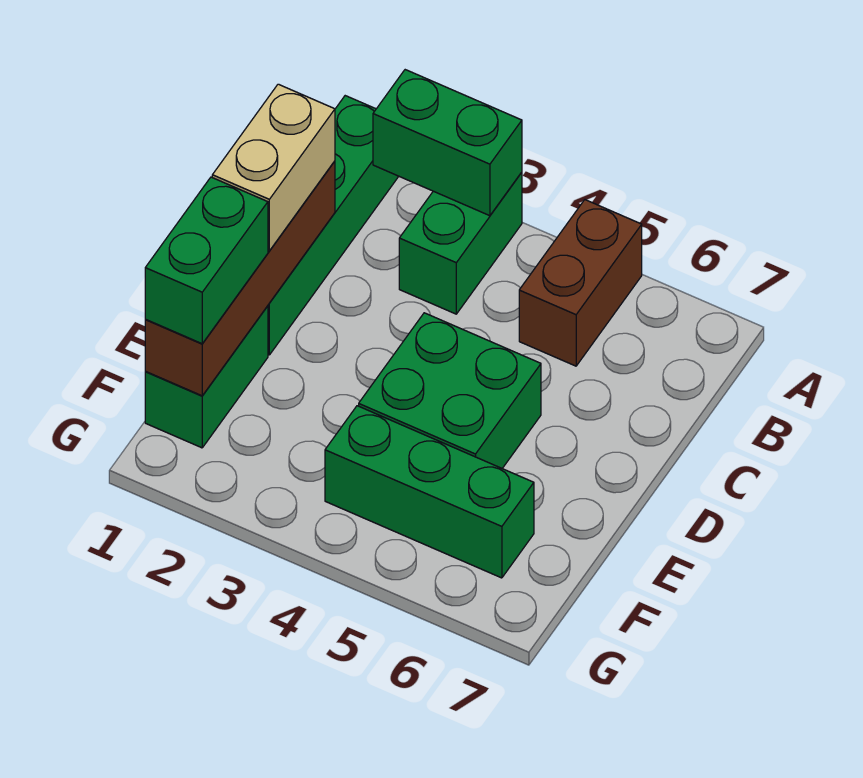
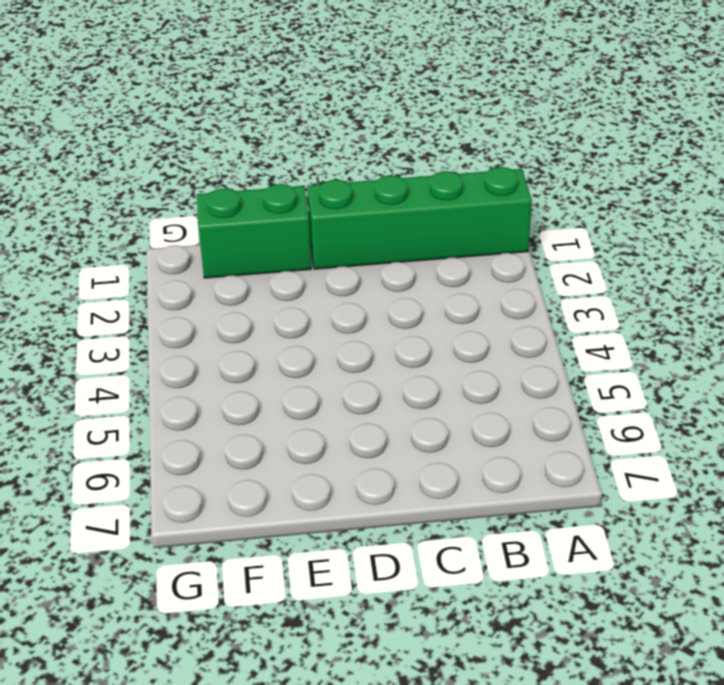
none -> green brick A3:B3 level 1
none -> brown brick A5:B5 level 1

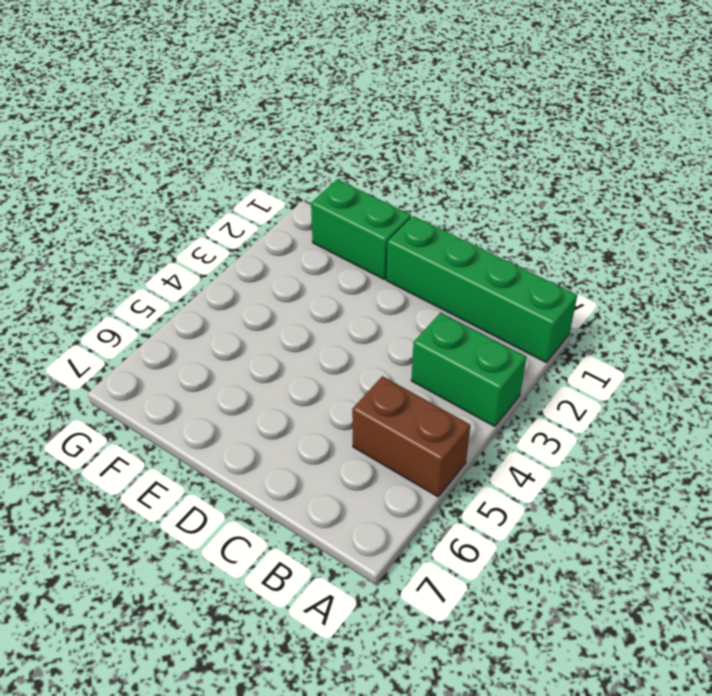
none -> green brick D4:E5 level 1
none -> green brick F4:F6 level 1

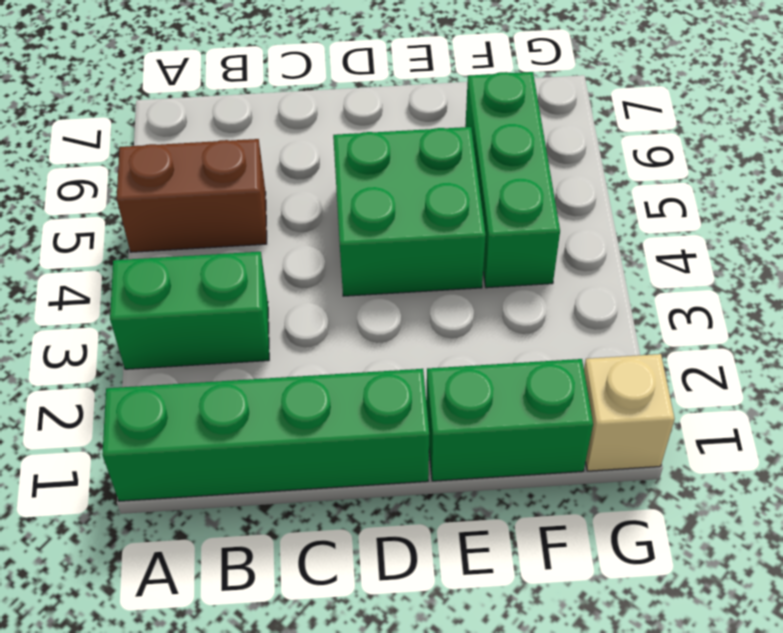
tan brick G1 level 1 -> none
none -> green brick A2:A3 level 2
none -> brown brick C1:F1 level 2

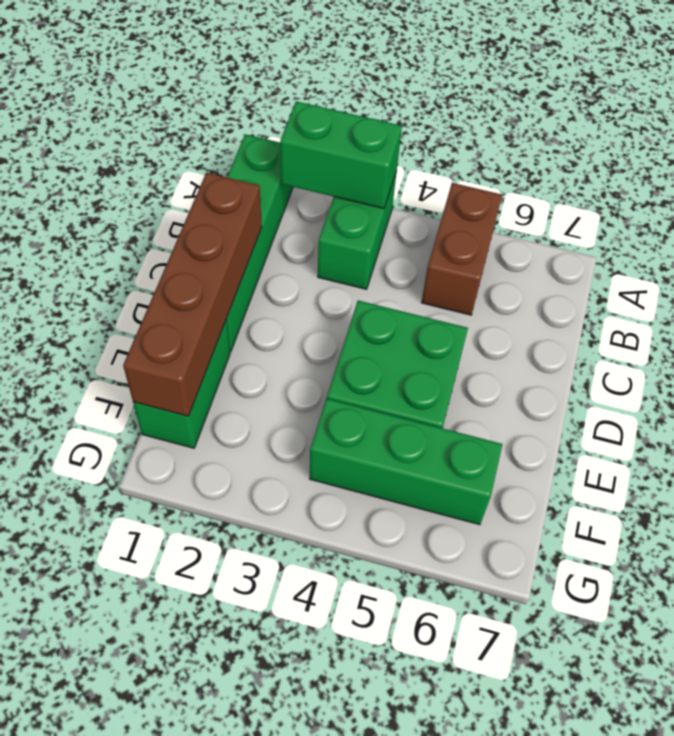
none -> tan brick C1:D1 level 3
none -> green brick E1:F1 level 3

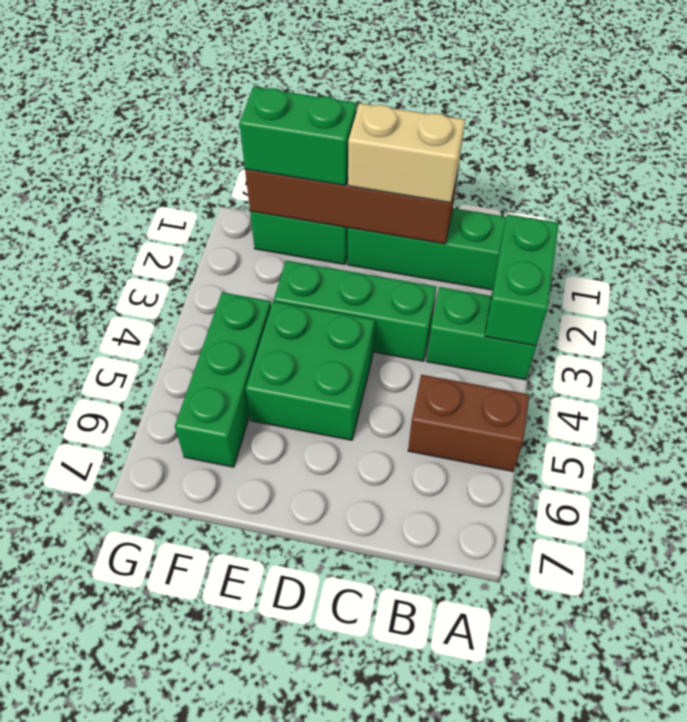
green brick C3:E3 level 1 -> none

